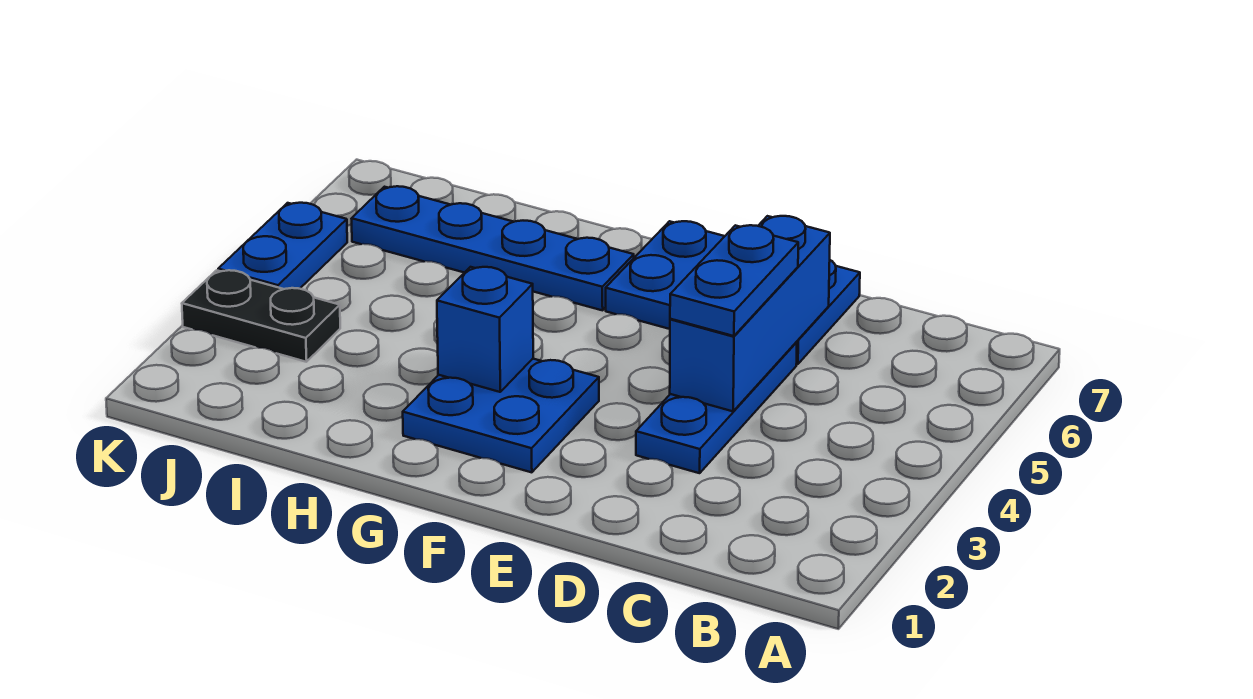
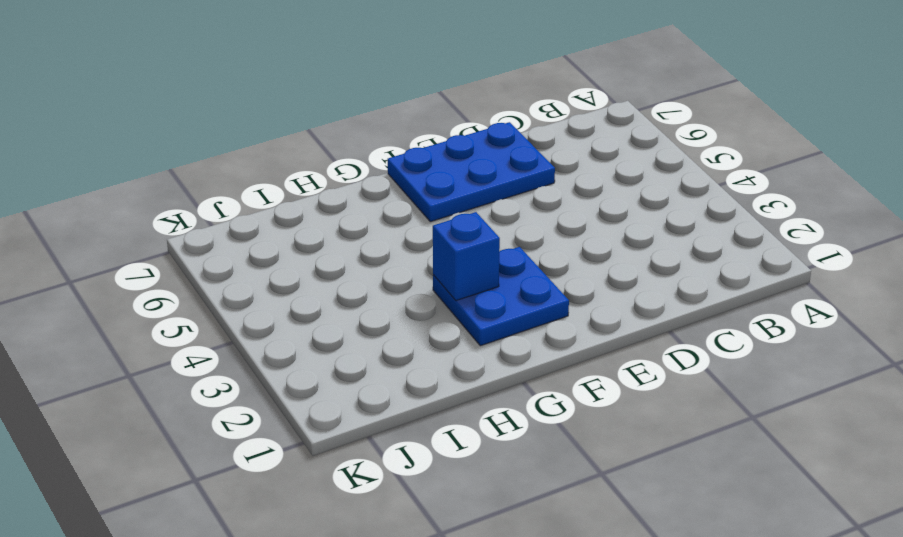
none -> blue plate D3:D5 level 1
none -> blue plate G6:J6 level 1

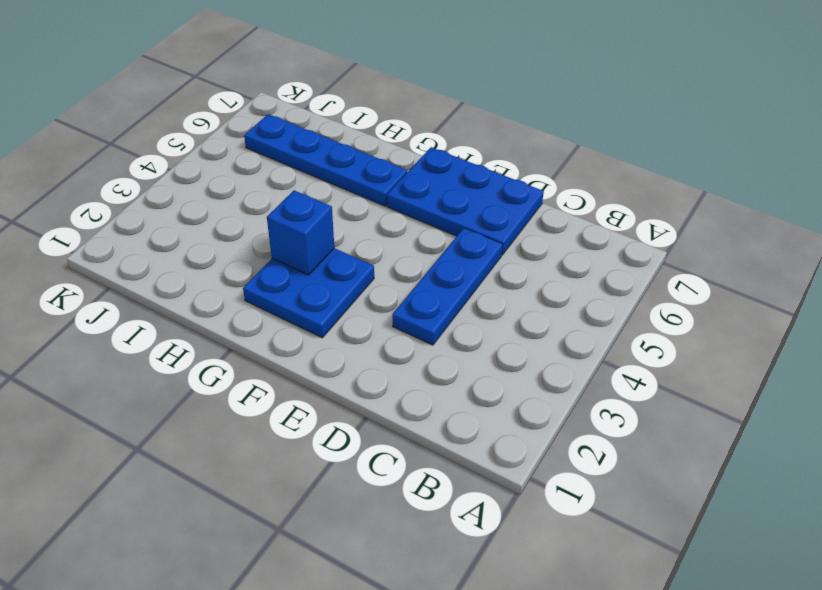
none -> black plate J3:K3 level 1
none -> blue plate K4:K5 level 1

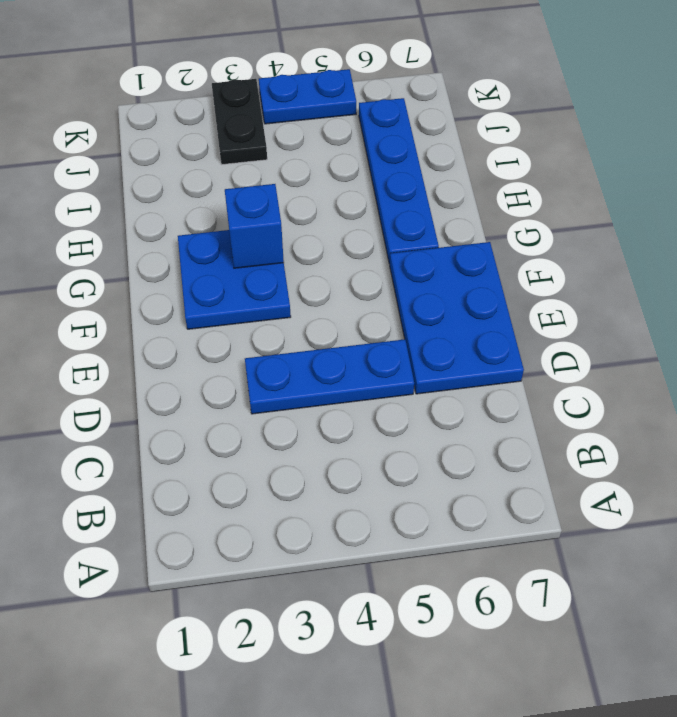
none -> blue brick D4:D6 level 2
none -> blue plate D4:D5 level 3

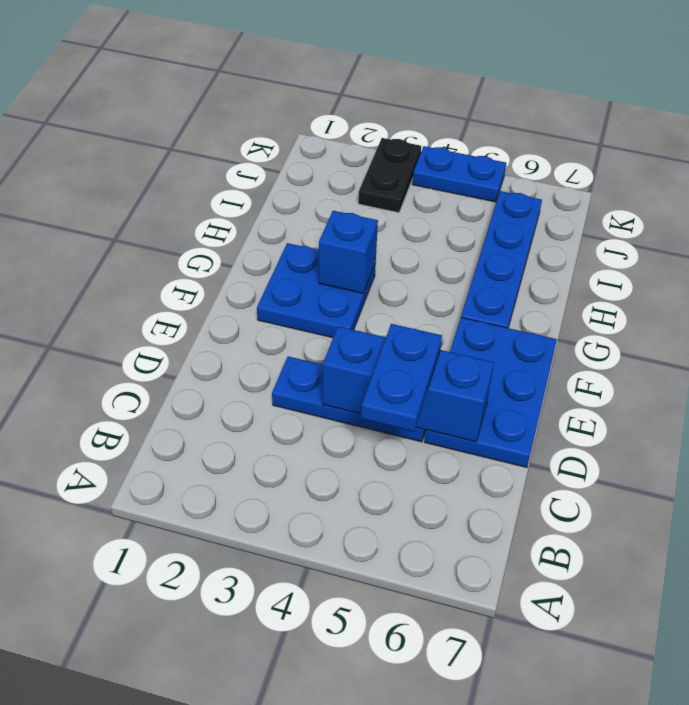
blue plate C5:D5 level 3 -> blue plate D4:D5 level 3

